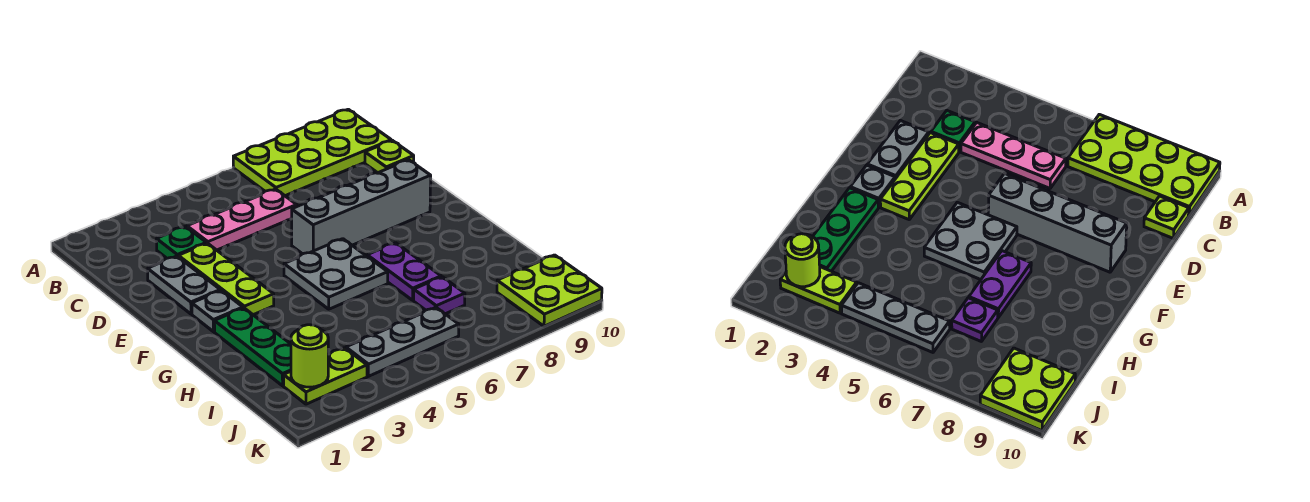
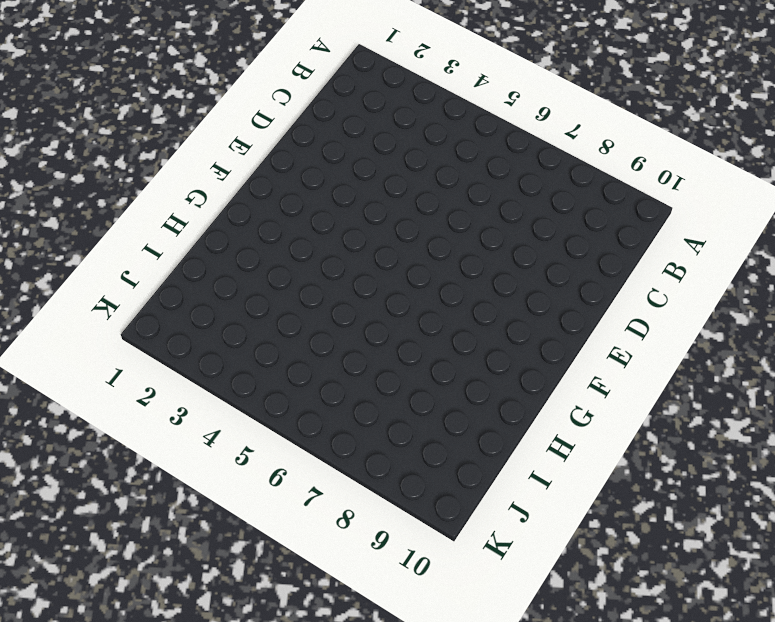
none -> lime plate A7:B10 level 1
none -> green plate C3 level 1
none -> pink plate C4:C6 level 1

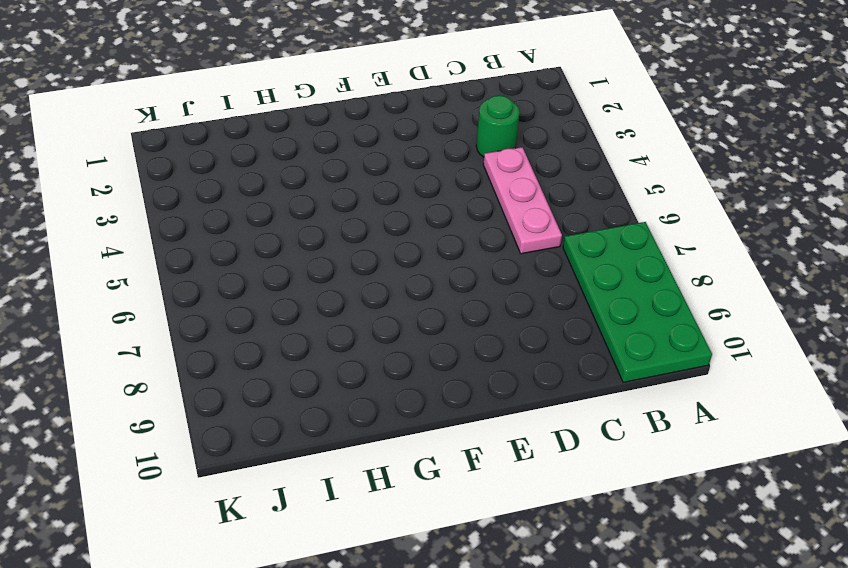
green plate A7:B10 level 1 -> lime plate A7:B10 level 1
green round brick C3 level 1 -> green plate C3 level 1
none -> lime plate C10 level 1
none -> grey plate D2:E2 level 1
none -> lime plate D3:F3 level 1

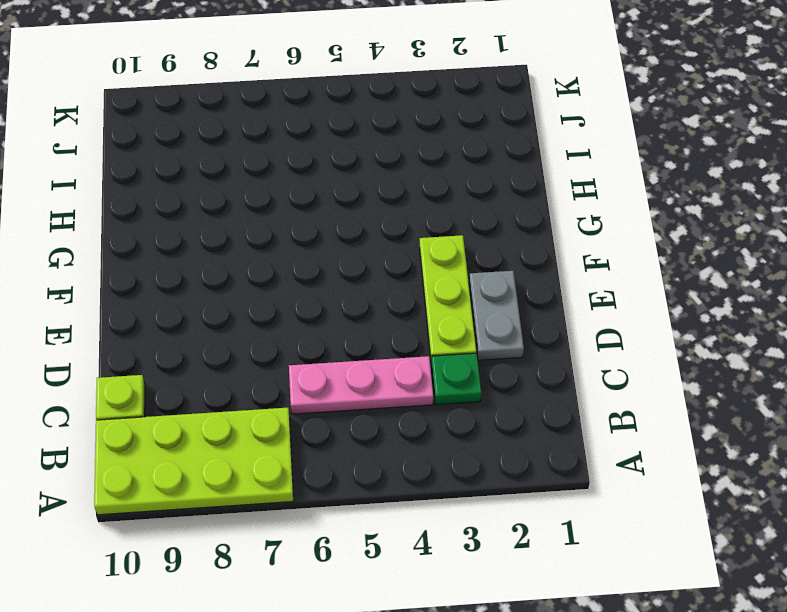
none -> grey brick E6:E9 level 1
none -> grey plate F2 level 1
none -> grey plate F5:G6 level 1

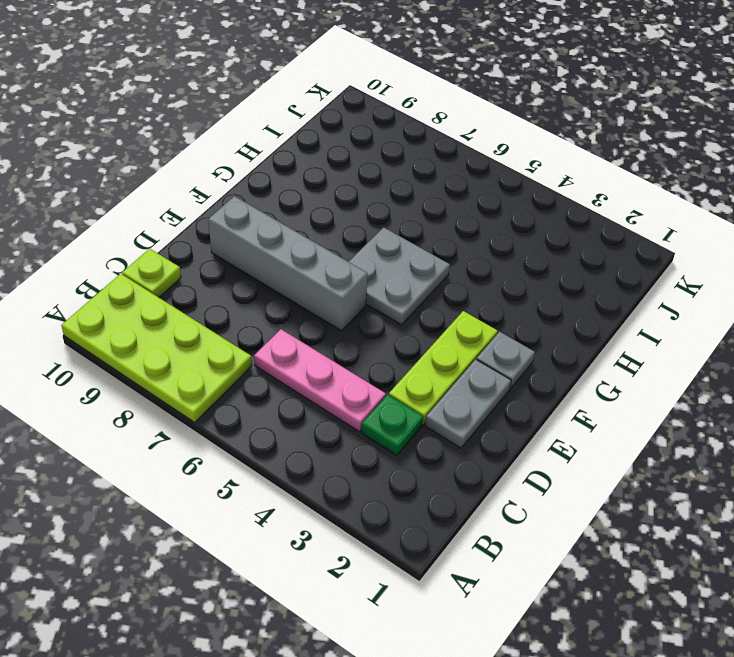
none -> green plate G2:I2 level 1
none -> purple plate G7:H7 level 1
none -> purple plate I7 level 1

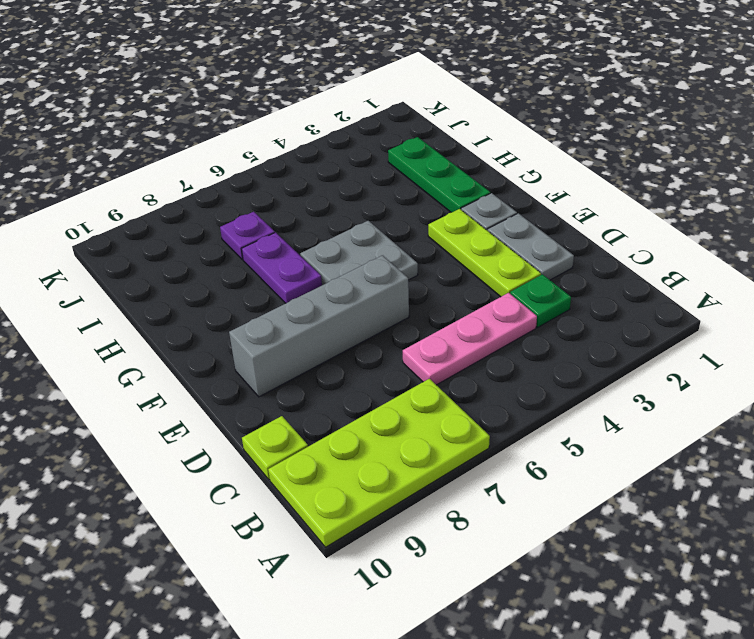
none -> lime plate J2:J3 level 1
none -> grey plate J4:J6 level 1
none -> lime plate J9:K10 level 1

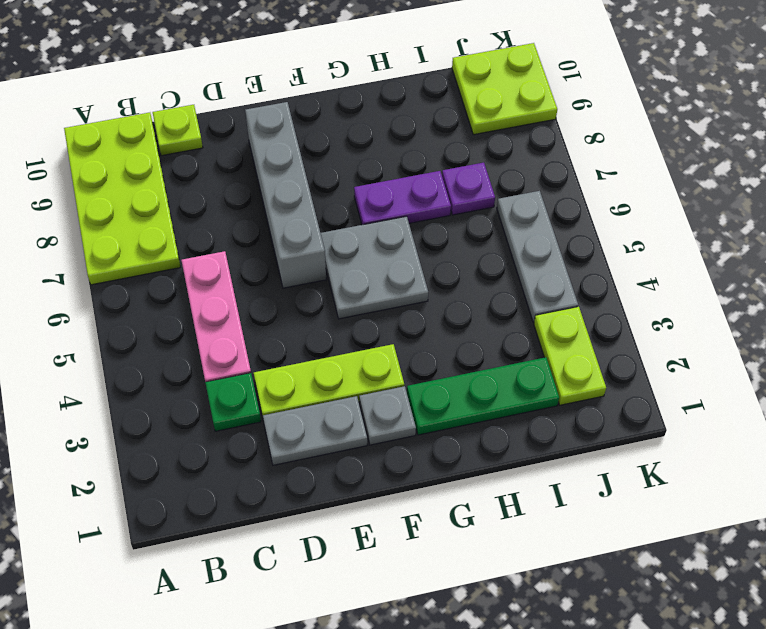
none -> lime round brick J2 level 2

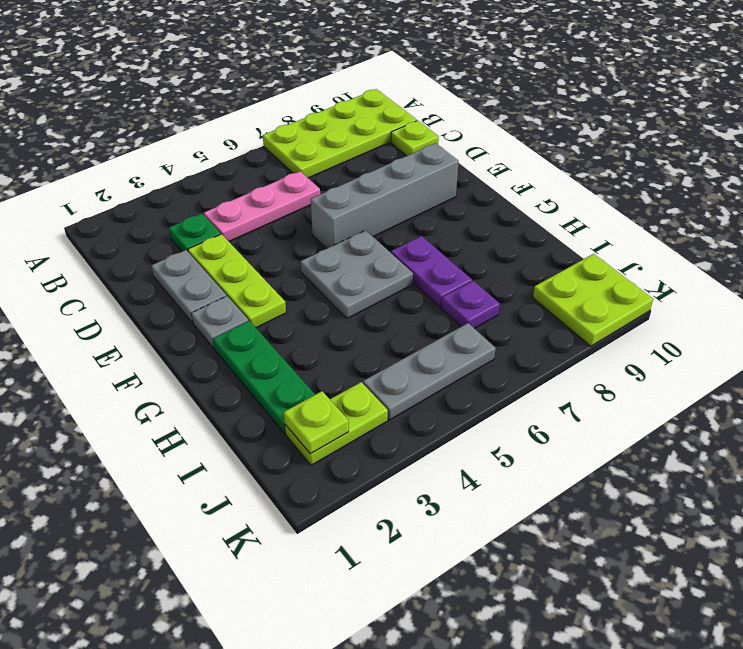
lime plate J2 level 2 -> lime round brick J2 level 2

